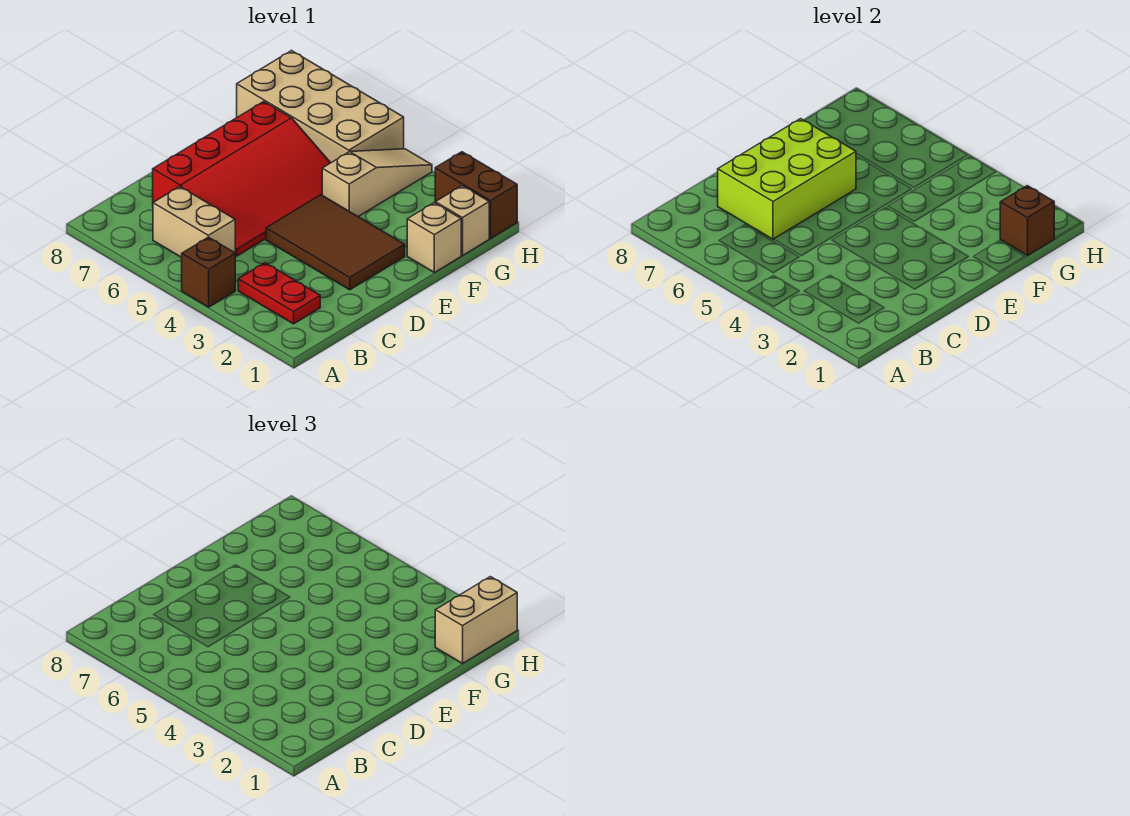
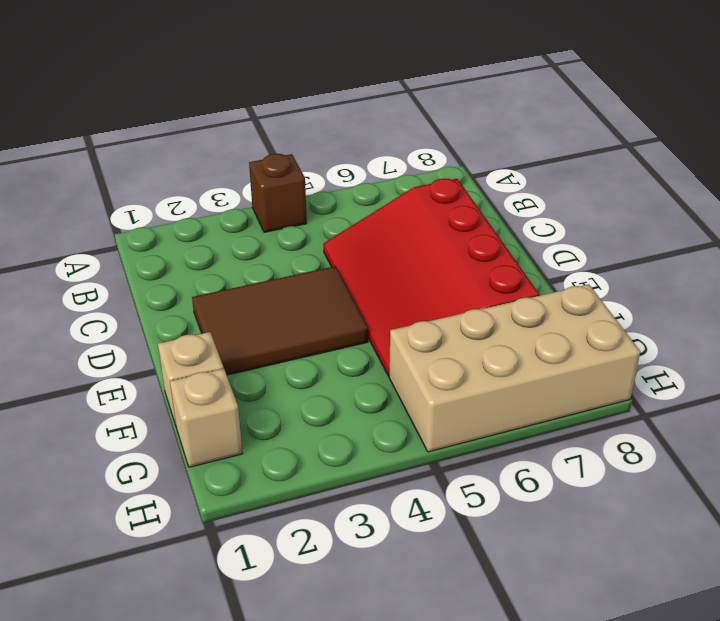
none -> red plate B2:B3 level 1
none -> tan brick B5:B6 level 1
none -> tan slope F4:H4 level 1 top F

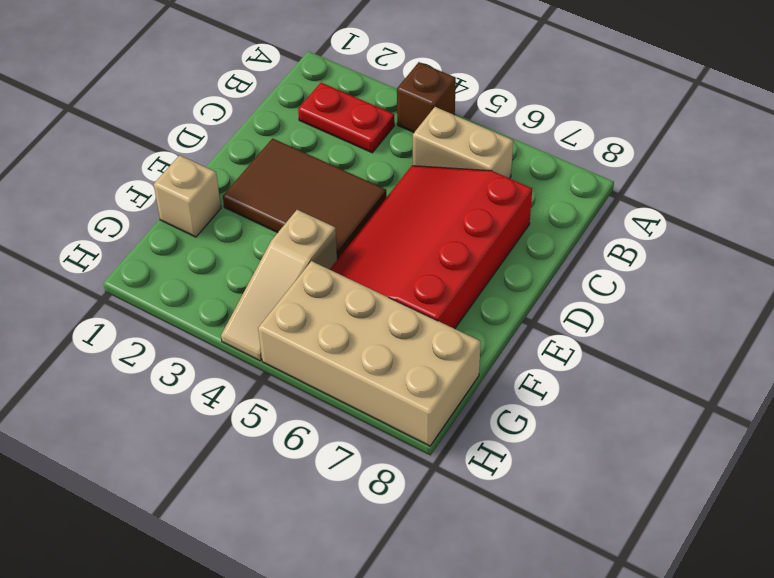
none -> tan brick G1 level 1
none -> brown brick H1:H2 level 1
none -> lime brick C6:E7 level 2

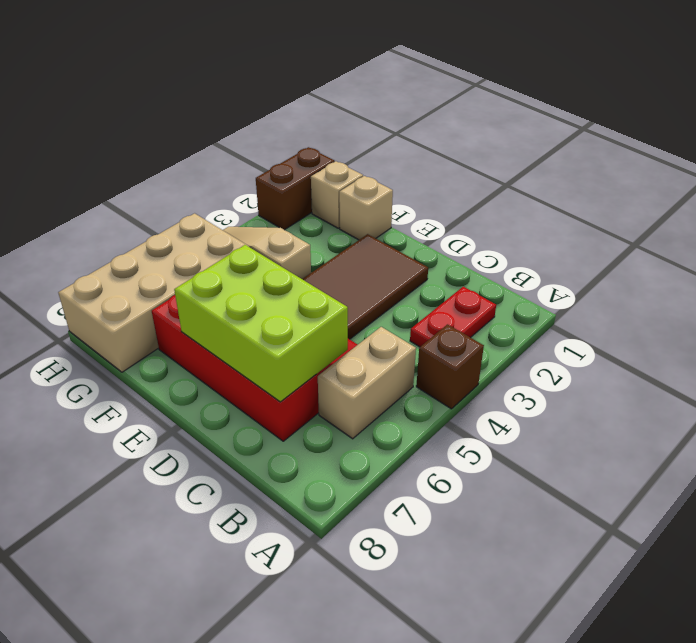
none -> brown brick G1 level 2
none -> tan brick G1:H1 level 3

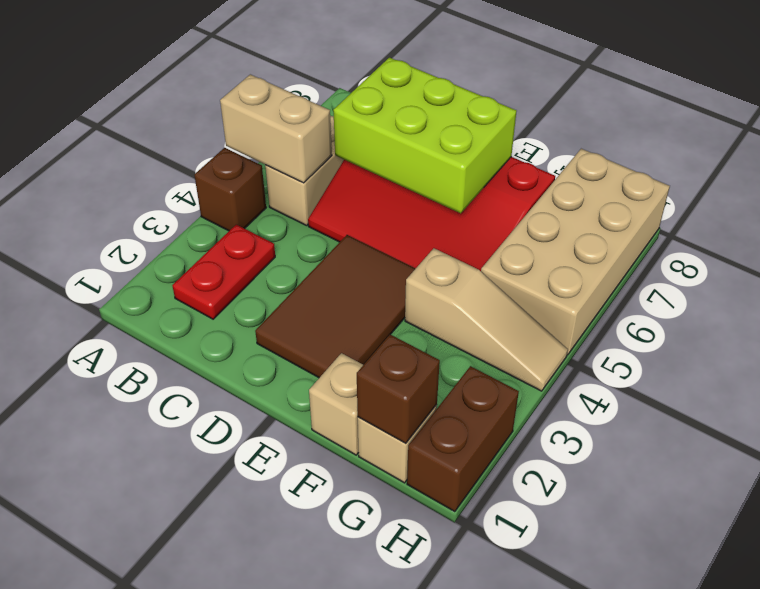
tan brick A5:B5 level 2 -> tan brick G1:H1 level 3

